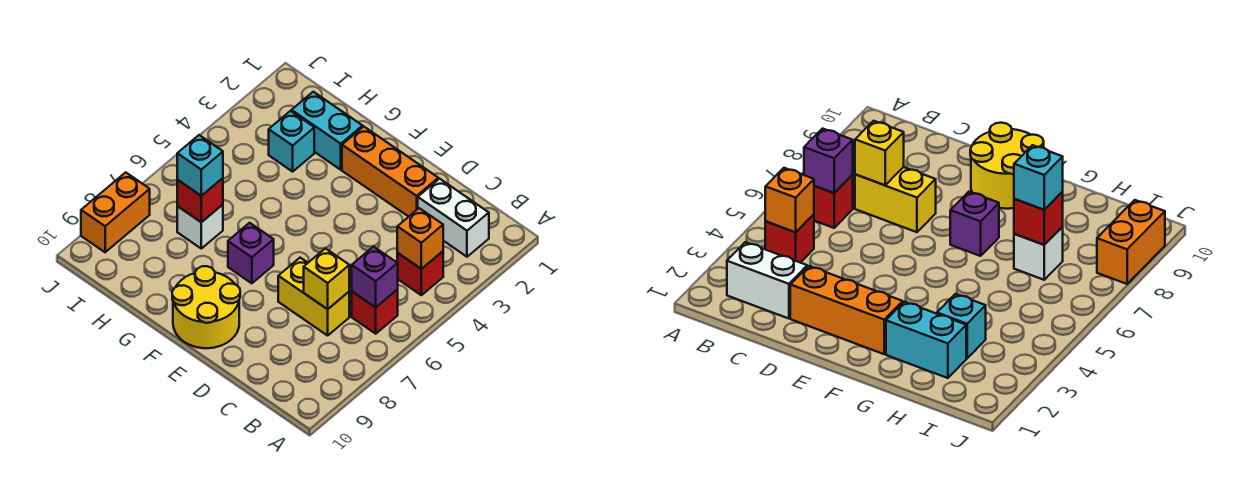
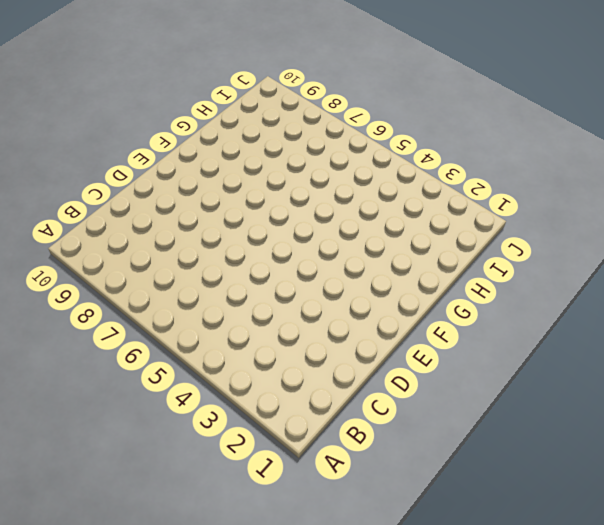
none -> white brick B2:C2 level 1
none -> red brick B4 level 1
none -> red brick B6 level 1

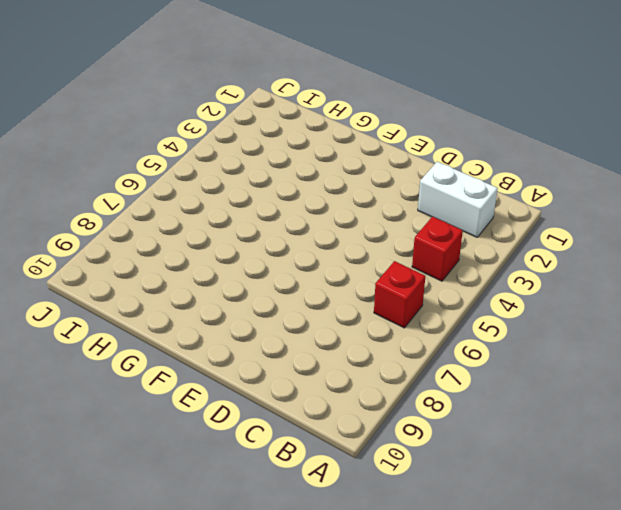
none -> yellow brick C7:D7 level 1
none -> orange brick D2:F2 level 1
none -> yellow round brick E9:F10 level 1

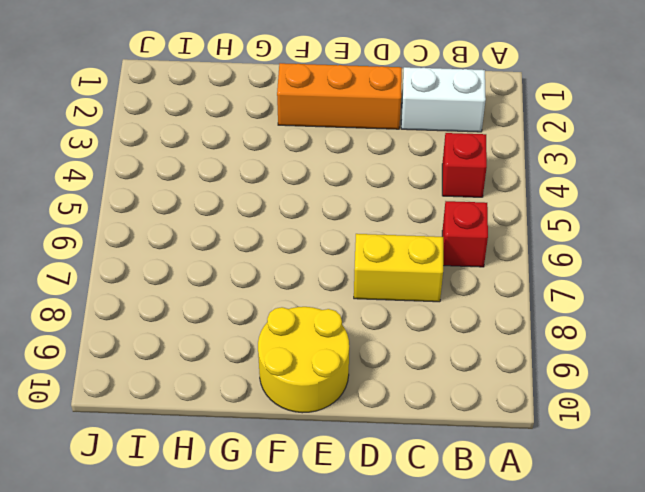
none -> purple brick F7 level 1
none -> cyan brick G2:H2 level 1
none -> cyan brick H3 level 1

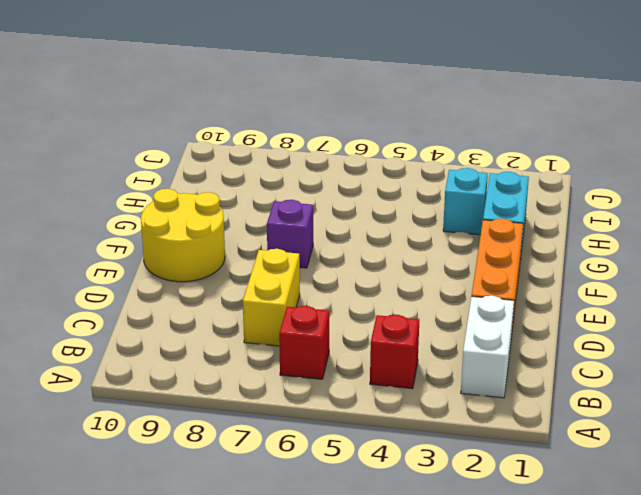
none -> white brick H7 level 1
none -> orange brick J8:J9 level 1
none -> orange brick B4 level 2

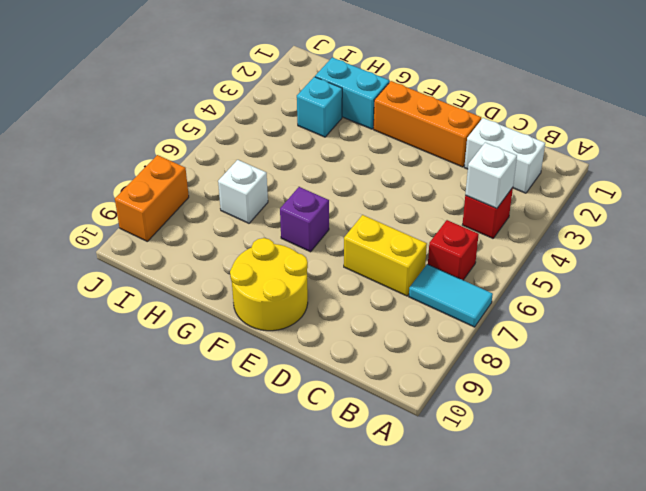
cyan tile A7:B7 level 1 -> none
white brick B4 level 2 -> orange brick B4 level 2
none -> purple brick B6 level 2
none -> yellow brick C7 level 2
none -> red brick H7 level 2

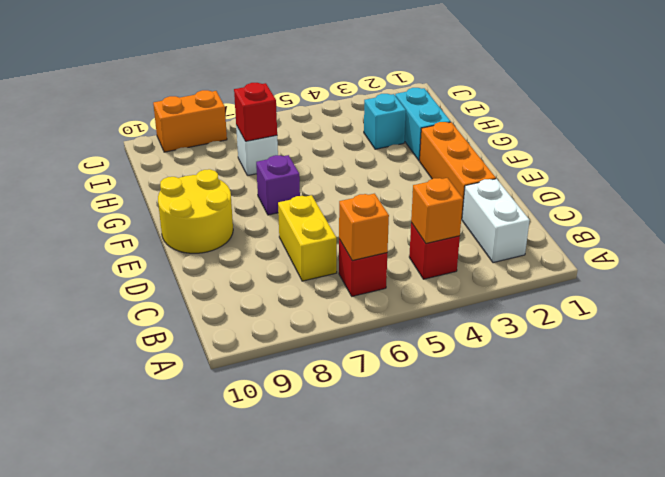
orange brick B6 level 2 -> purple brick B6 level 2
none -> yellow brick C7 level 2
none -> cyan brick H7 level 3

